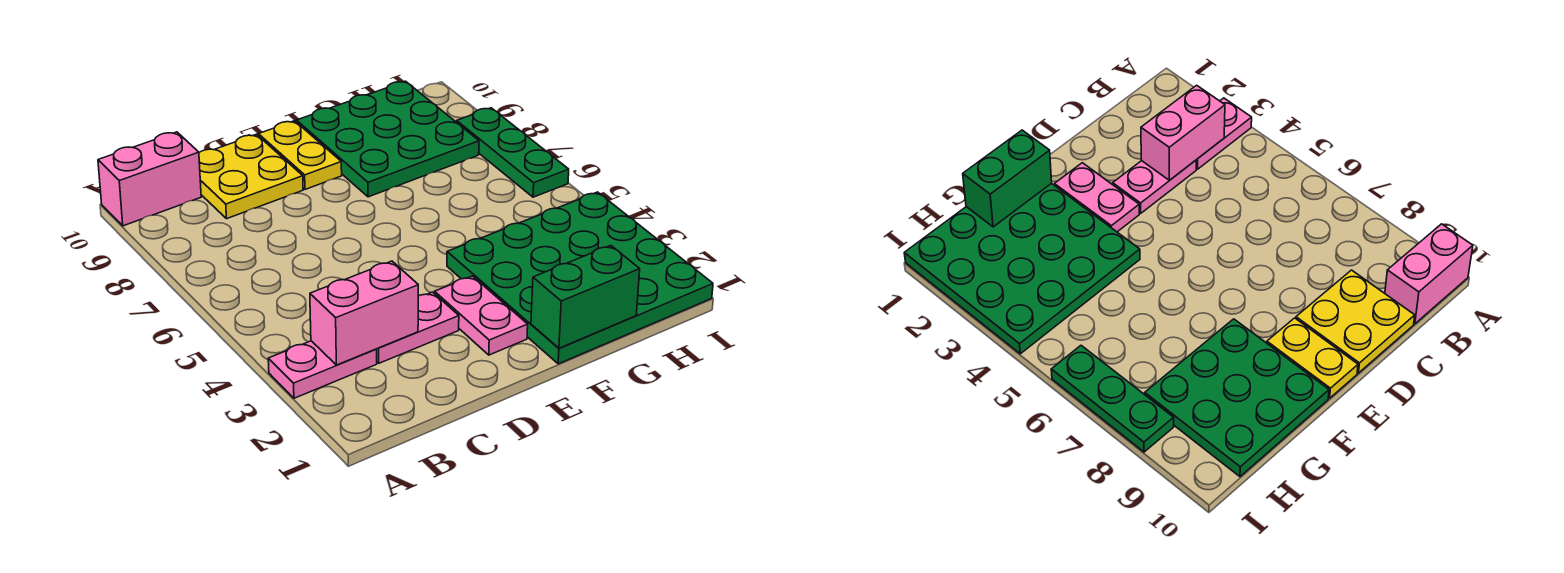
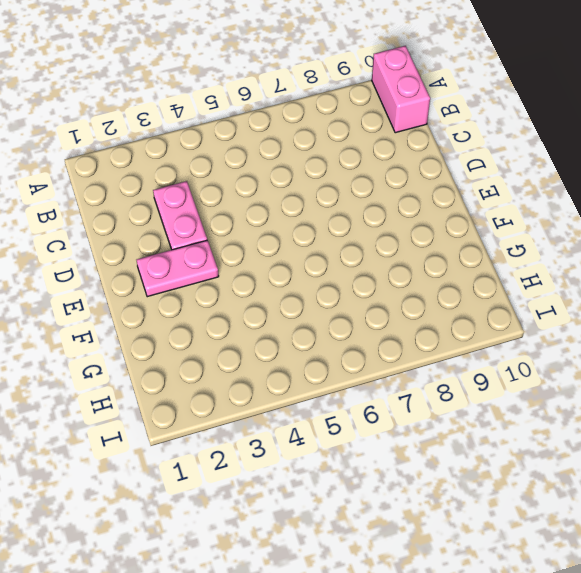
none -> pink plate A3:B3 level 1
none -> yellow plate C9:D10 level 1

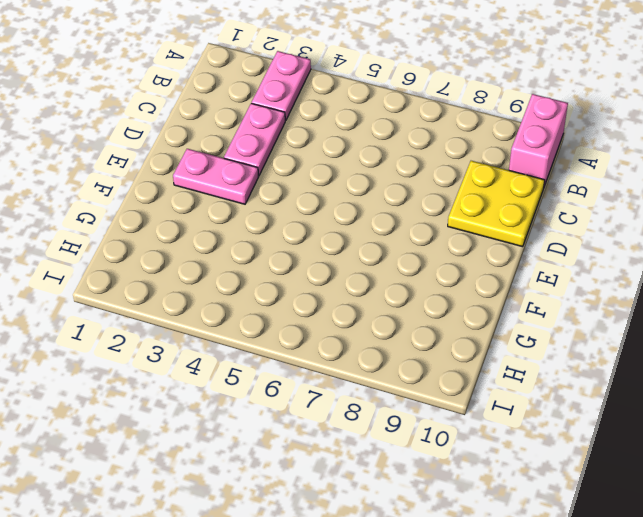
none -> yellow plate E9:E10 level 1
none -> green plate F1:I4 level 1

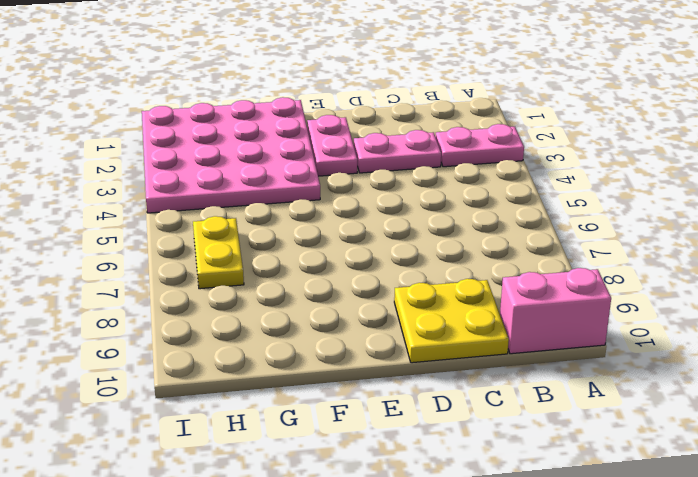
pink plate F1:I4 level 1 -> green plate F1:I4 level 1
yellow plate H6:H7 level 1 -> yellow plate E9:E10 level 1
none -> green plate F8:H10 level 1
none -> green plate I6:I8 level 1

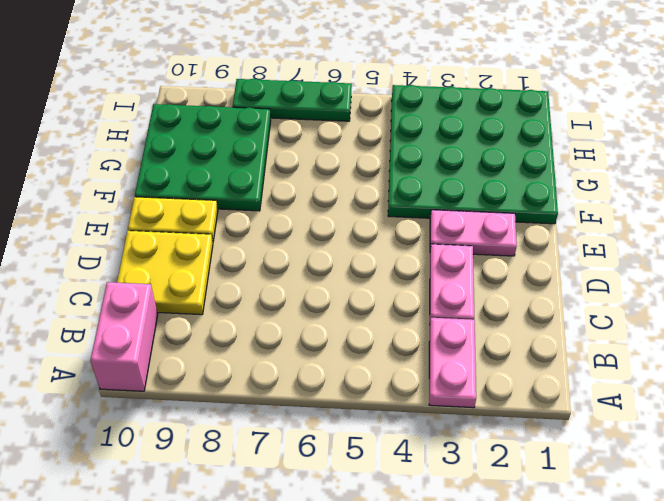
none -> pink brick B3:C3 level 2
none -> green brick F1:G1 level 2

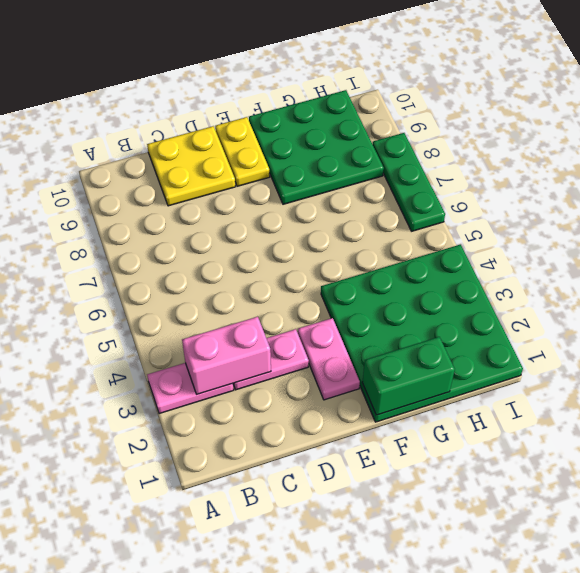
none -> pink brick A10:B10 level 1

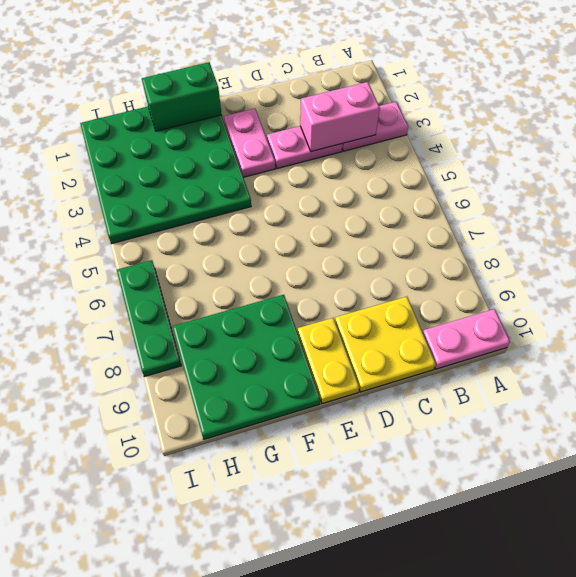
pink plate A10:B10 level 1 -> pink brick A10:B10 level 1

